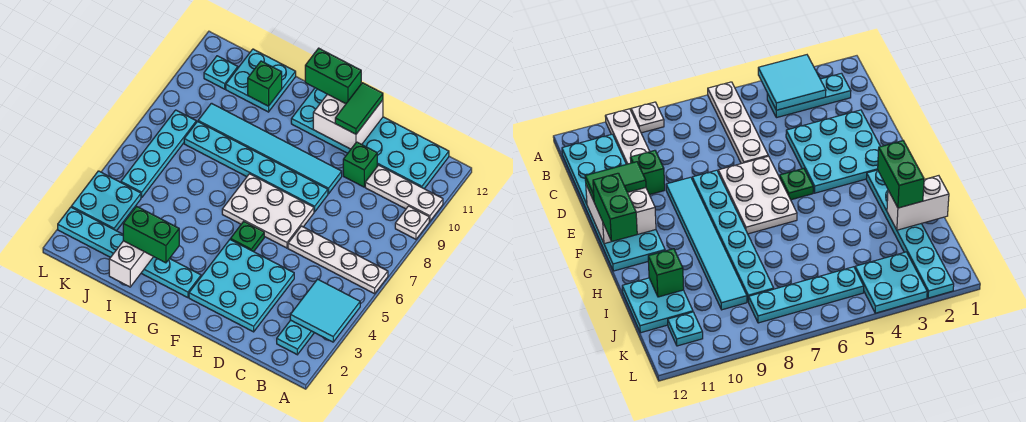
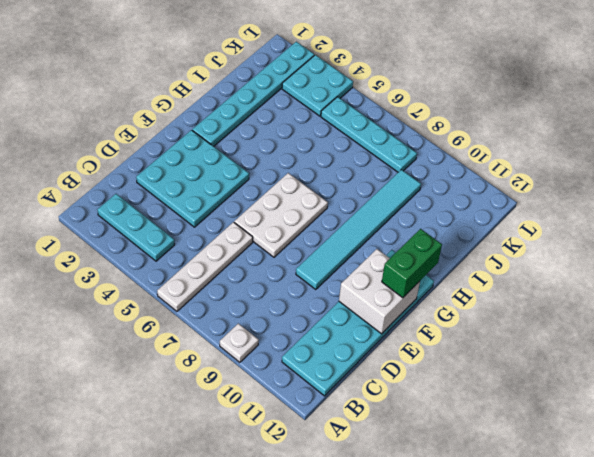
none -> white plate A10:C10 level 1
none -> green brick D10 level 1
none -> cyan plate E8:J8 level 1

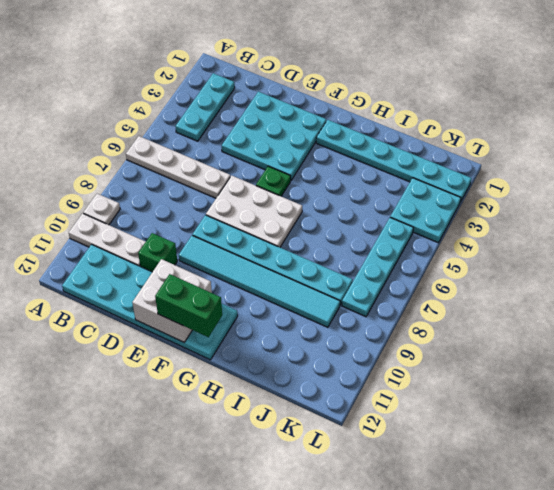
none -> cyan plate I11:J12 level 1
none -> cyan plate K11 level 1
none -> cyan tile A3:B4 level 2

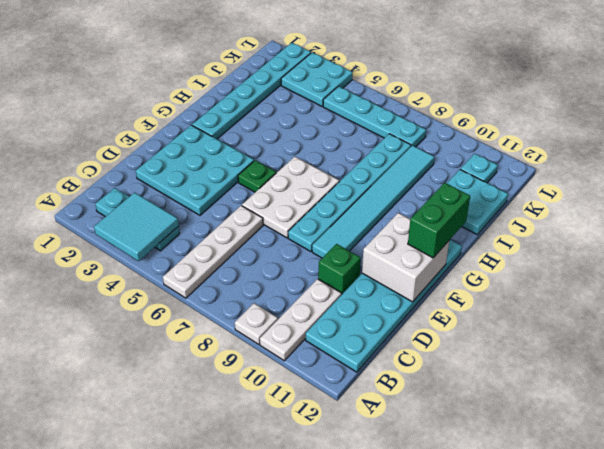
none -> white brick I1:I2 level 2
none -> green brick I11 level 2
none -> green tile E11:E12 level 3

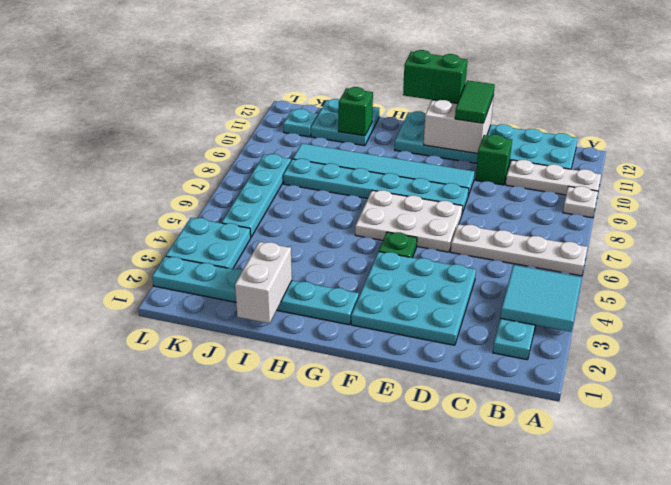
none -> green brick H2:I2 level 3

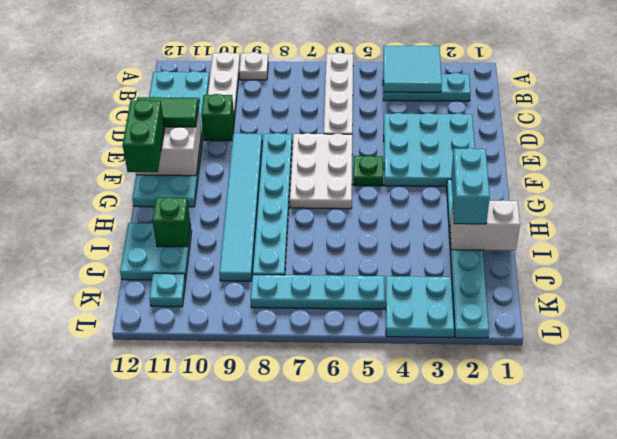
cyan brick H2:I2 level 3 -> green brick H2:I2 level 3

